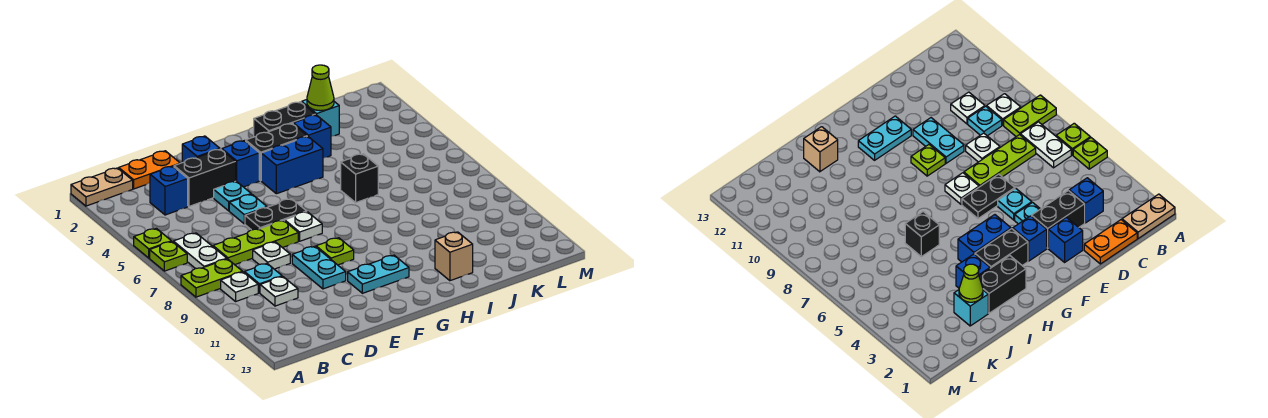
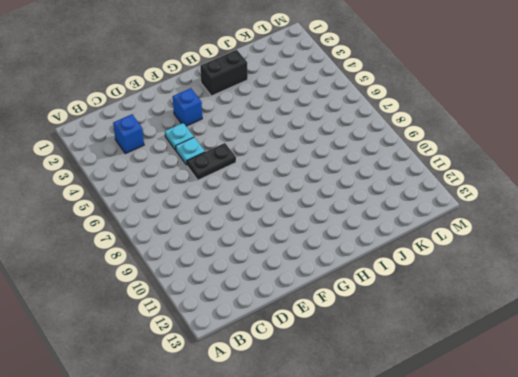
none -> tan plate A1:B1 level 1
none -> lime plate A5 level 1
none -> lime plate A6 level 1
none -> lime plate A8:B8 level 1

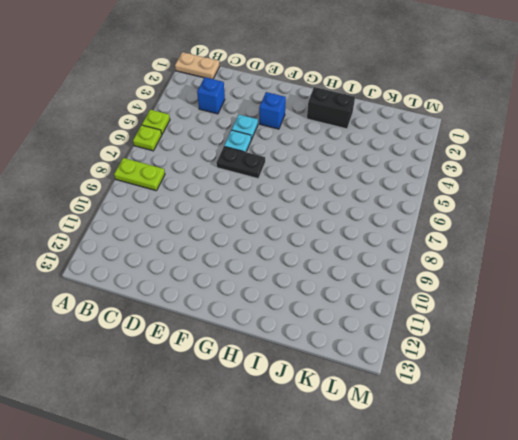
none -> white plate B6:B7 level 1
none -> white plate B9 level 1
none -> orange plate C1:D1 level 1
none -> lime plate C7:E7 level 1

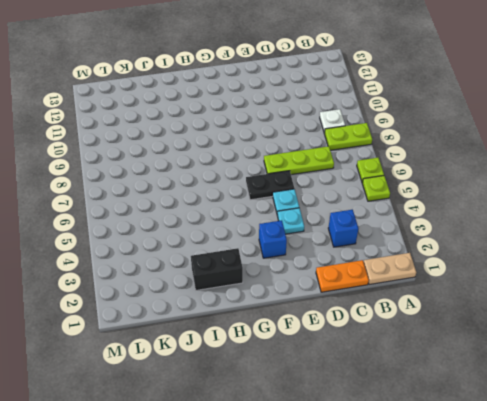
none -> white plate B6:B7 level 1
none -> cyan plate C9 level 1
none -> white plate C10 level 1
none -> black brick D3:E3 level 1

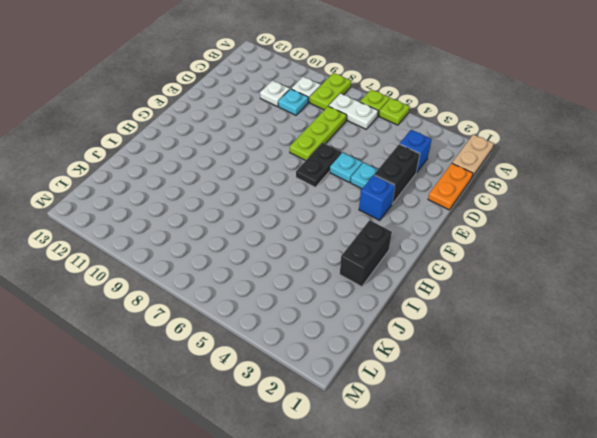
none -> white plate D8 level 1
none -> blue brick E2 level 1
none -> cyan plate E9:E10 level 1
none -> white plate F7 level 1

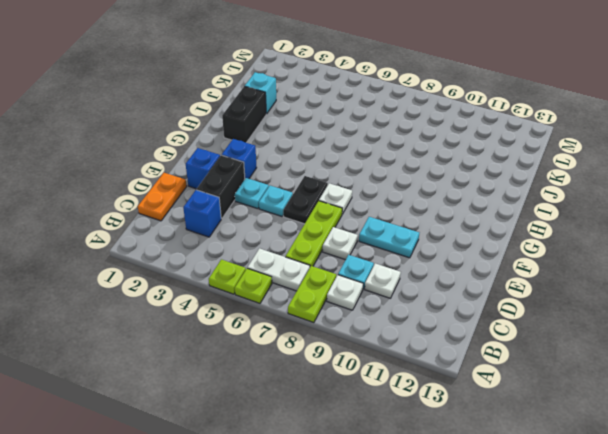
none -> tan plate A1:B1 level 1
none -> lime plate F9 level 1
none -> cyan plate F11:G11 level 1
none -> black brick G3:H3 level 1

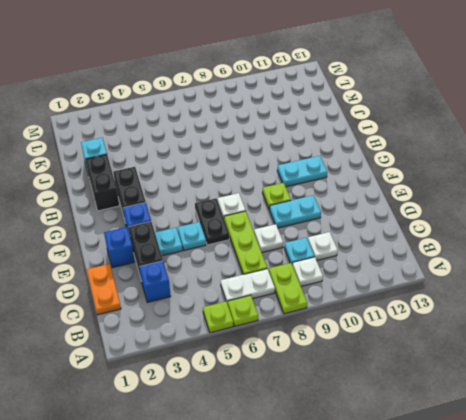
cyan plate G10:G11 level 1 -> cyan plate F11:G11 level 1
none -> tan plate A1:B1 level 1
none -> blue brick G4:H4 level 1
none -> blue brick I3 level 1
none -> black brick I6 level 1

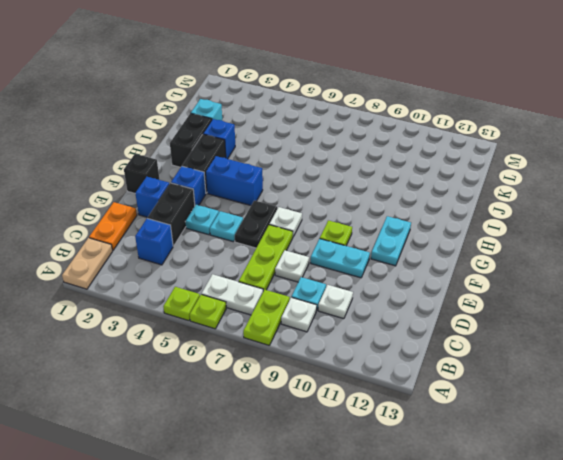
black brick F1 level 1 -> black brick I6 level 1
blue brick G4:G5 level 1 -> blue brick G4:H4 level 1
none -> tan brick I12 level 1
none -> lime cone J2 level 2

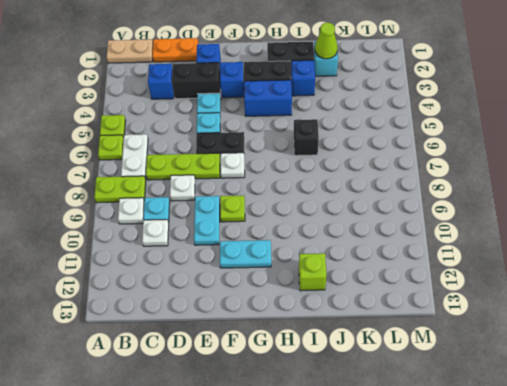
lime brick I12 level 1 -> tan brick I12 level 1

